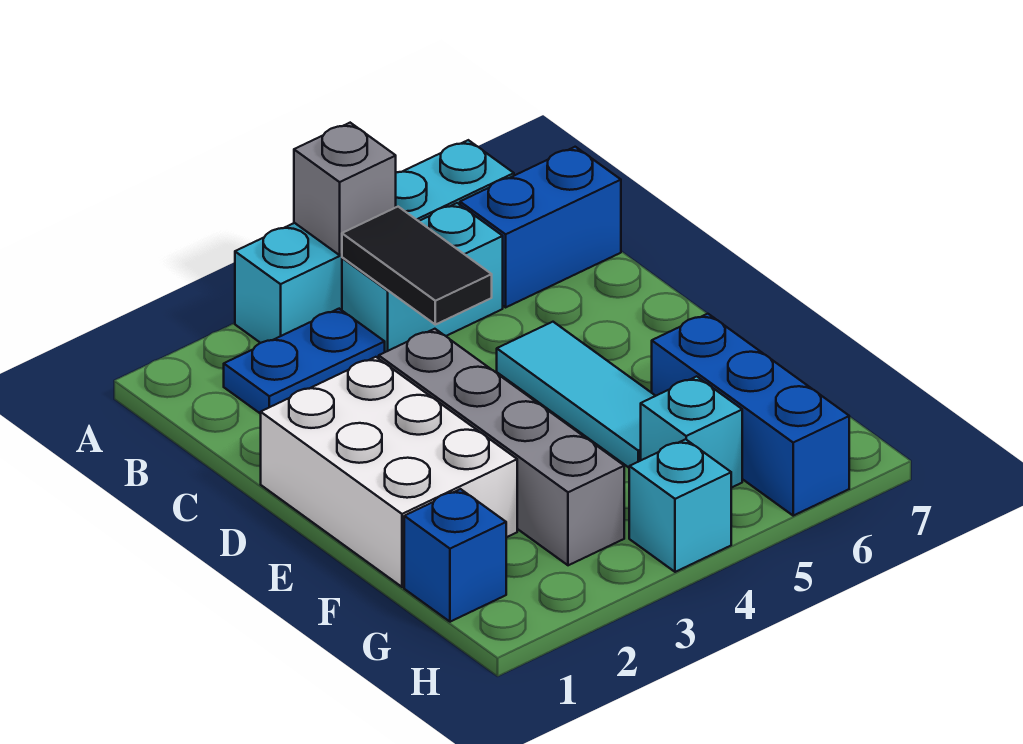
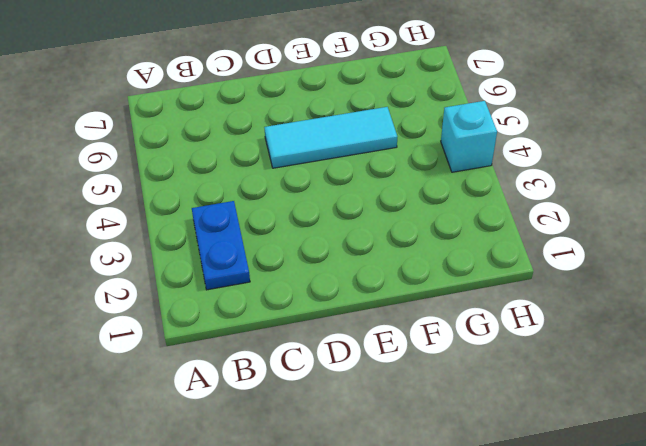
none -> cyan brick A3:A6 level 1
none -> cyan brick B4:B5 level 1
none -> blue brick B6:B7 level 1

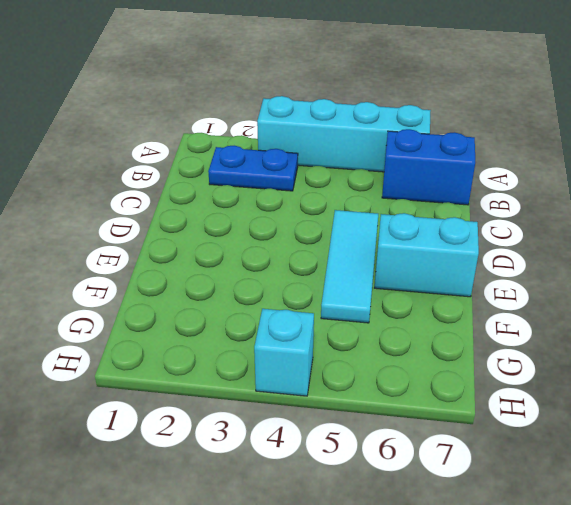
cyan brick E6:E7 level 1 -> cyan brick B4:B5 level 1
none -> white brick D1:F2 level 1
none -> grey brick D3:G3 level 1
none -> blue brick F6:H6 level 1

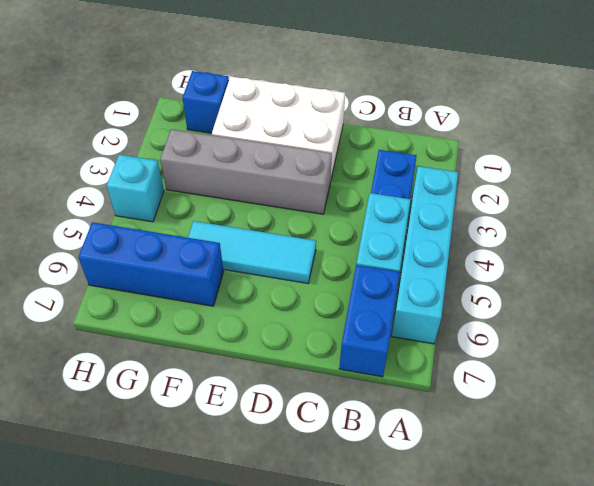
none -> cyan brick G5 level 1
none -> grey brick A4 level 2
none -> black tile B4:C4 level 2

